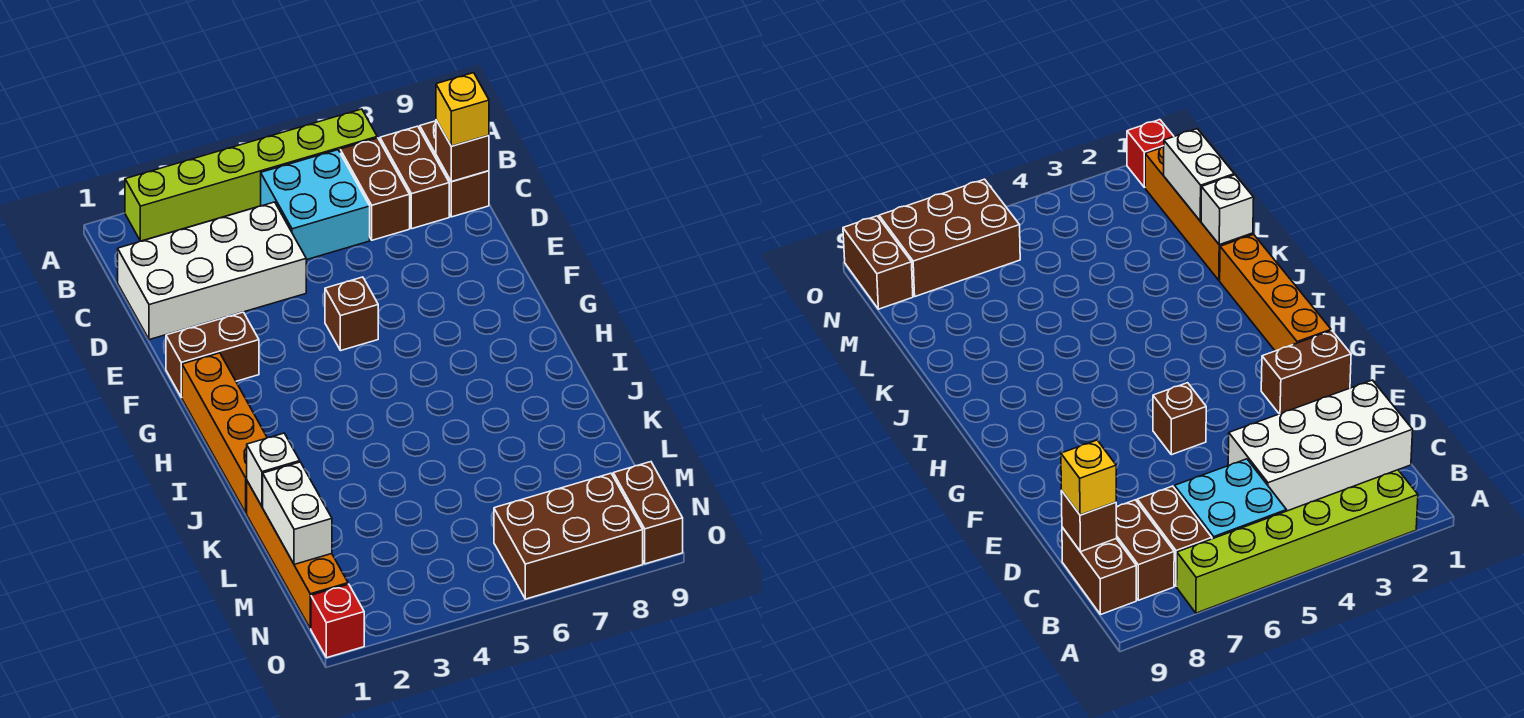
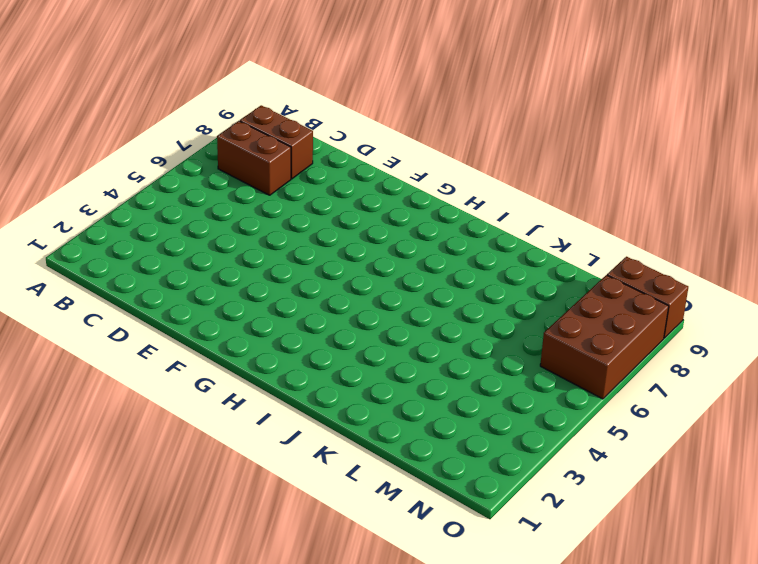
none -> lime brick A2:A7 level 1
none -> cyan brick B5:C6 level 1
none -> brown brick B9:C9 level 1

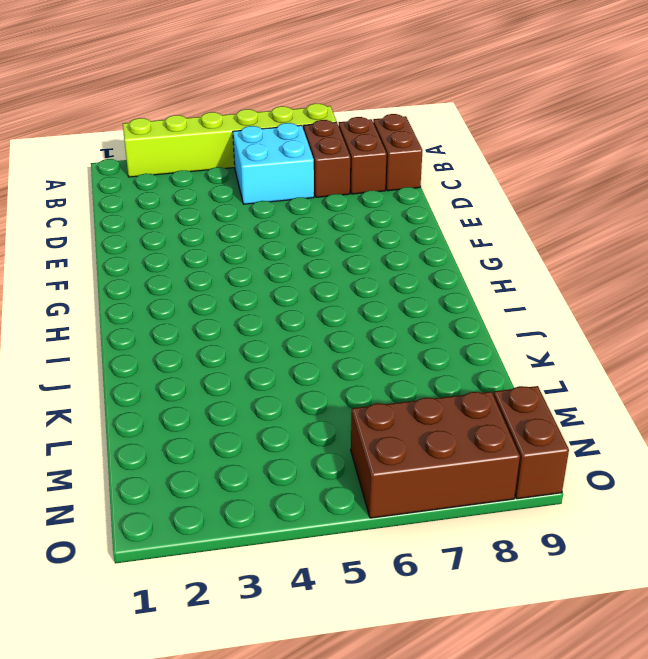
none -> white brick C1:D4 level 1
none -> brown brick F1:F2 level 1
none -> brown brick F5 level 1

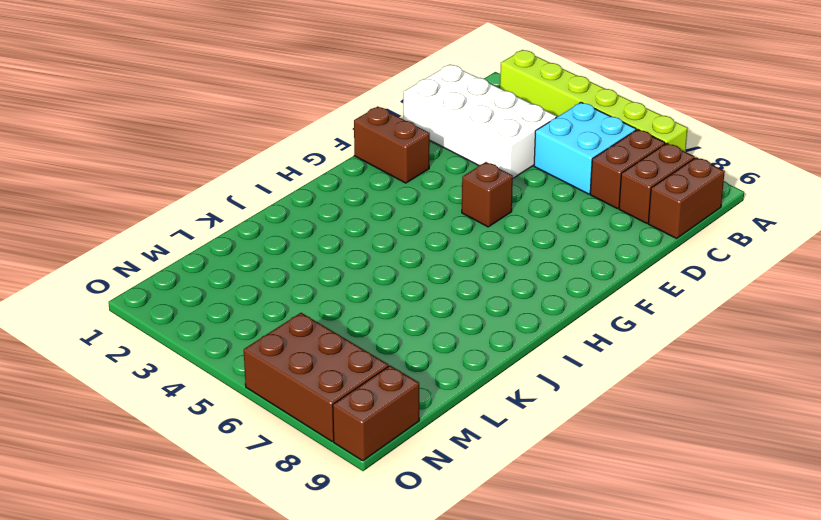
none -> orange brick G1:J1 level 1
none -> orange brick K1:N1 level 1
none -> red brick O1 level 1

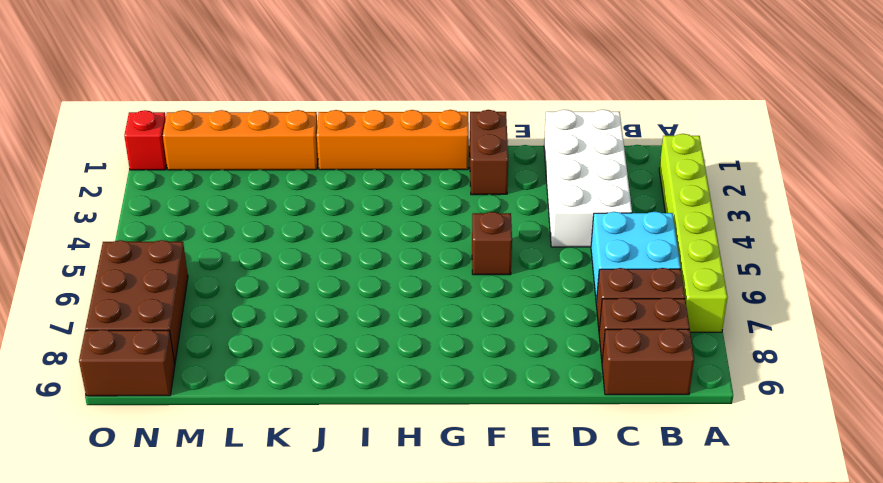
none -> brown brick C9 level 2
none -> white brick K1 level 2
none -> white brick L1:M1 level 2

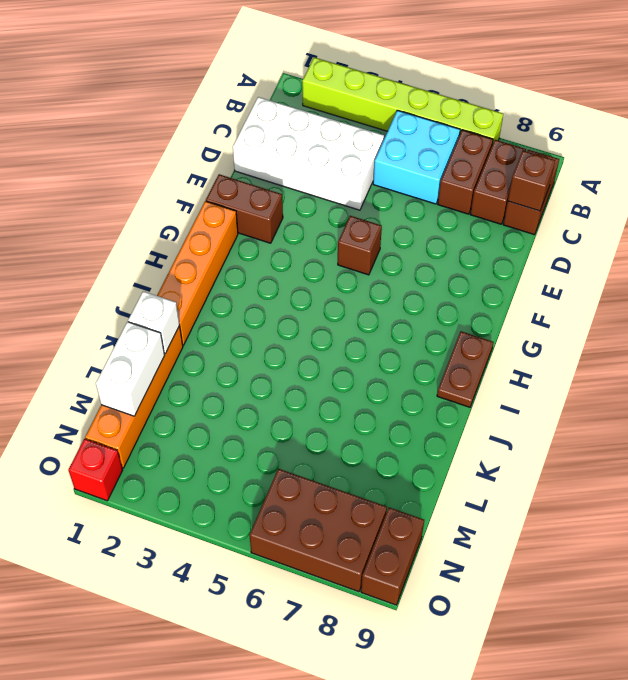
brown plate H9:I9 level 1 -> none
none -> yellow brick C9 level 3

